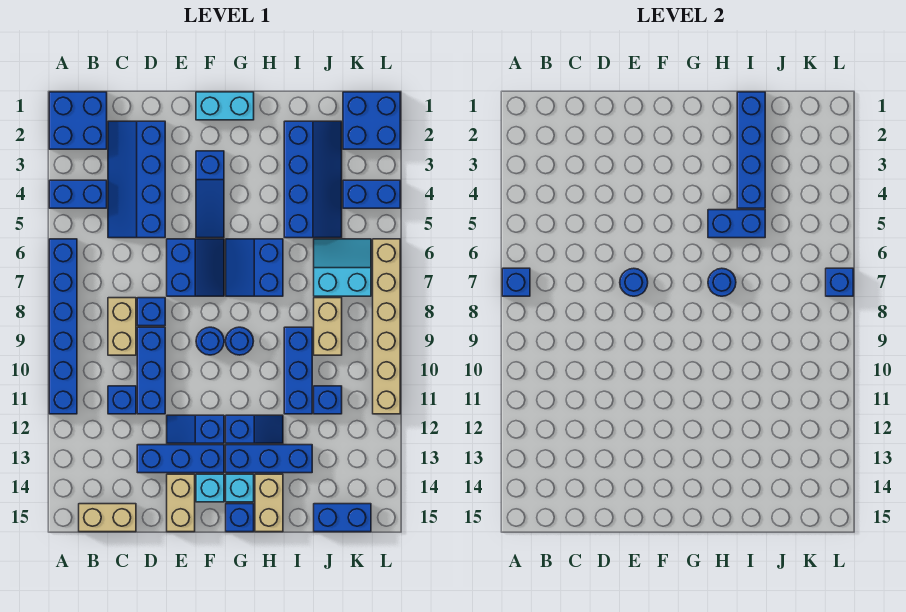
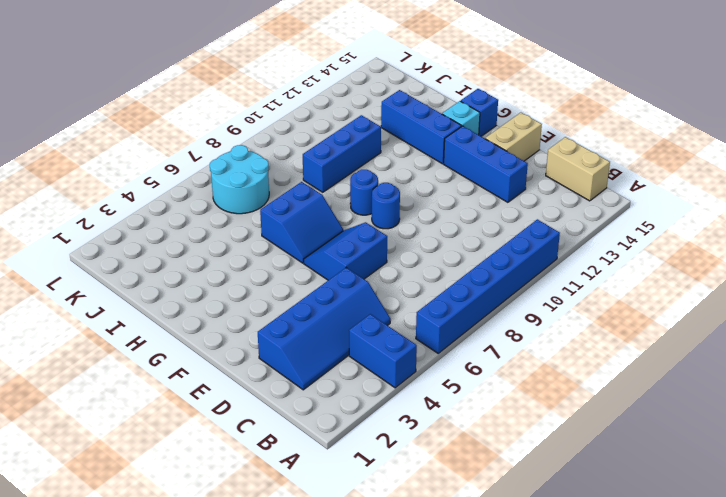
cyan round brick J6:K7 level 1 -> cyan slope J6:K7 level 1 top 7
none -> blue brick A1:B2 level 1
none -> tan brick C8:C9 level 1
none -> blue brick C11 level 1
none -> blue brick D8 level 1

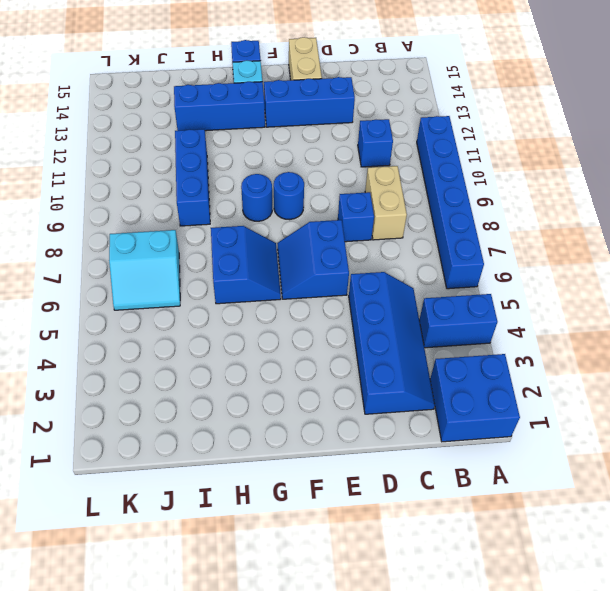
none -> tan brick B15:C15 level 1
none -> blue brick D9:D11 level 1
none -> blue slope E12:F12 level 1 top F
none -> cyan brick F1:G1 level 1

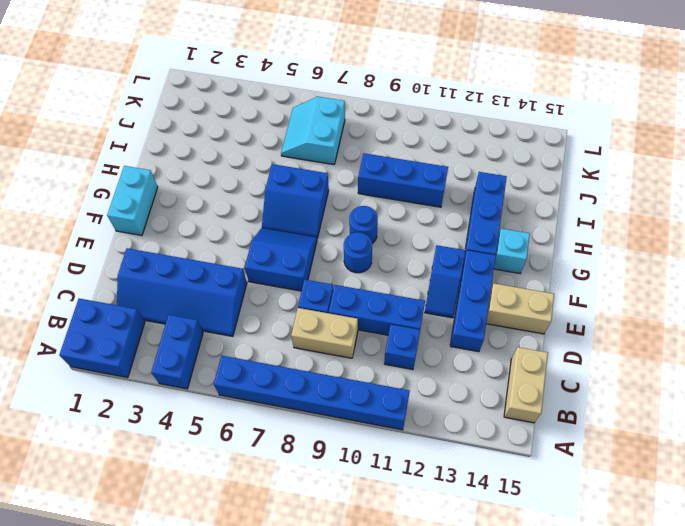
none -> blue slope F3:F5 level 1 top 3
none -> cyan brick F14 level 1
none -> blue slope G12:H12 level 1 top G
none -> blue brick G15 level 1

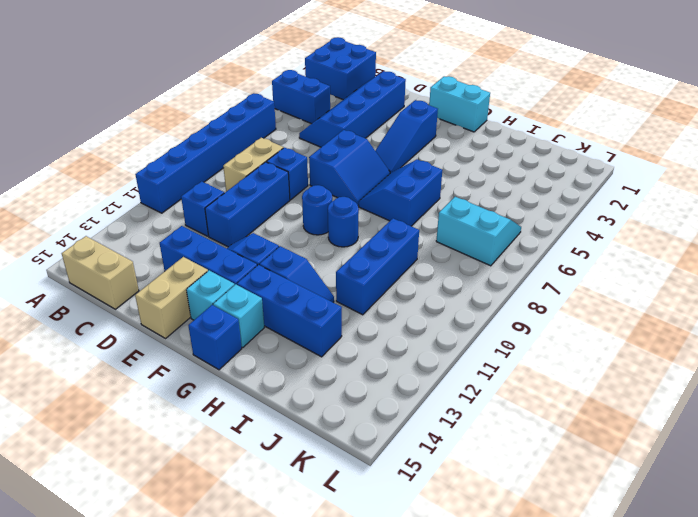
none -> tan brick H14:H15 level 1
none -> blue slope I2:J5 level 1 top I
none -> tan brick J8:J9 level 1
none -> blue brick J11 level 1

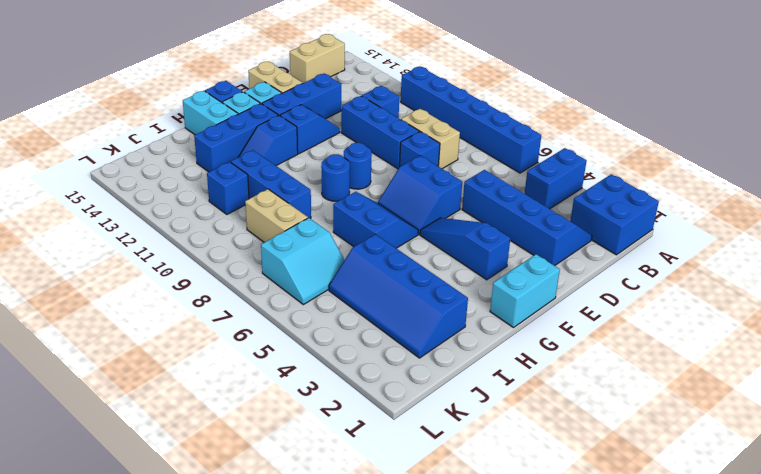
cyan brick H14:H15 level 1 -> tan brick H14:H15 level 1
none -> blue brick J15:K15 level 1
none -> blue brick K1:L2 level 1
none -> blue brick K4:L4 level 1
none -> tan brick L6:L11 level 1

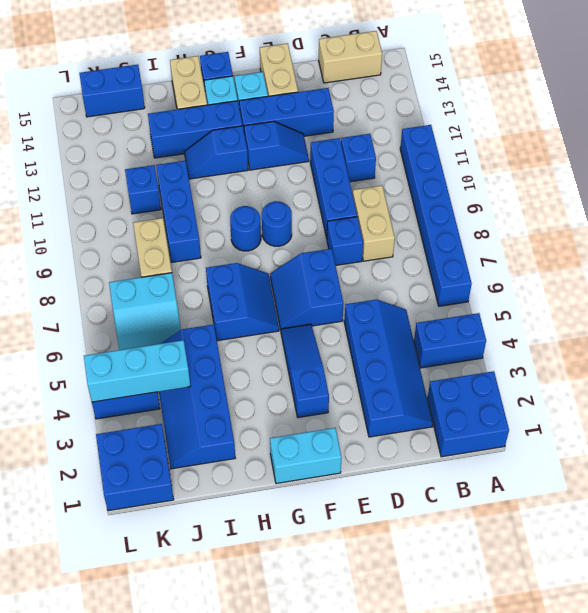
cyan brick J4:L4 level 2 -> none
none -> tan brick L6:L11 level 1
none -> blue brick A7 level 2
none -> blue round brick E7 level 2
none -> blue brick H5:I5 level 2

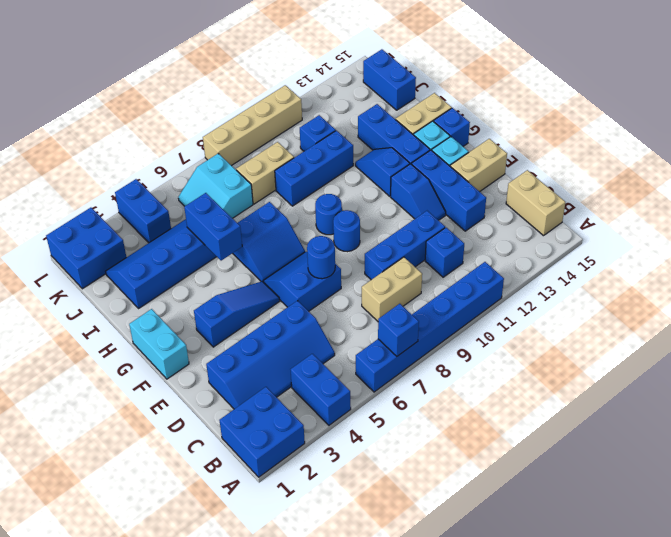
tan brick L8:L11 level 1 -> tan brick L6:L11 level 1
none -> blue brick D8 level 1
none -> blue round brick H7 level 2
none -> blue brick I1:I4 level 2
none -> blue brick L7 level 2

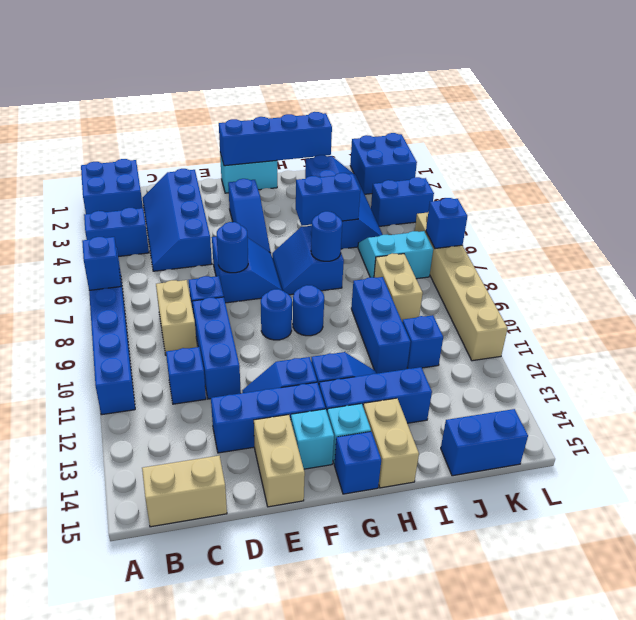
blue brick F1:I1 level 2 -> blue brick I1:I4 level 2

